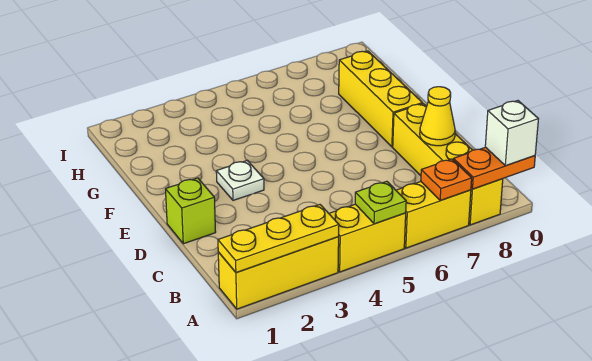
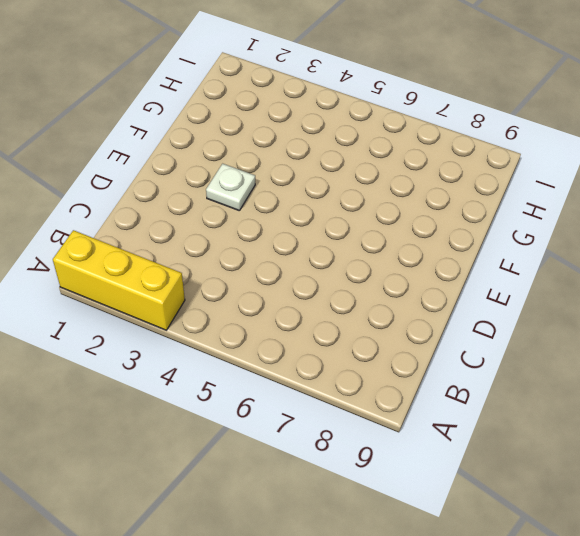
none -> yellow brick A4:A5 level 1
none -> yellow brick A6:A7 level 1
none -> yellow brick A8:D8 level 1

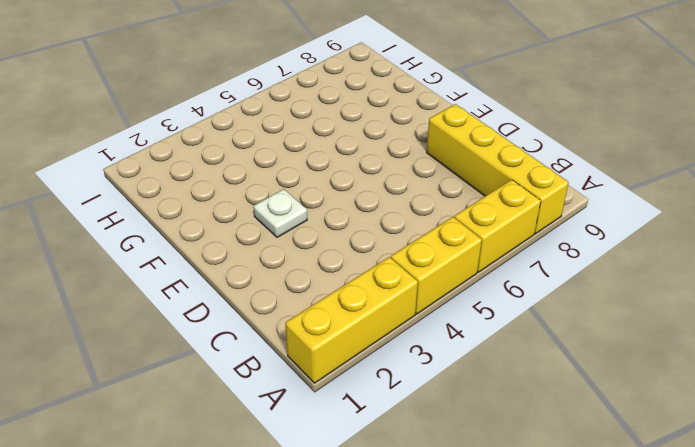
none -> lime brick D1 level 1
none -> yellow brick E8:G8 level 1
none -> yellow plate A1:A3 level 2

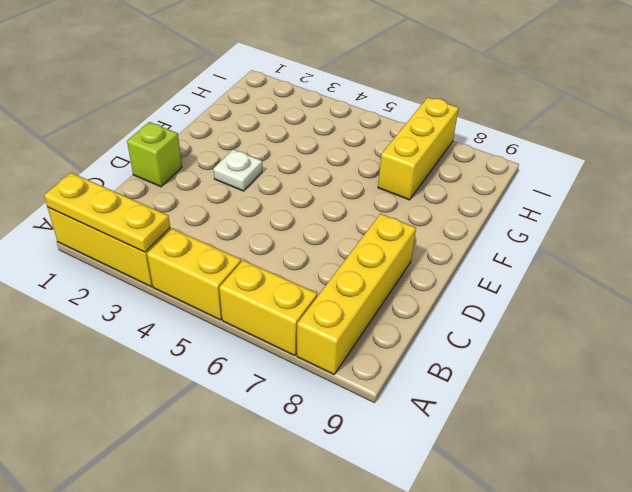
yellow brick G7:I7 level 1 -> yellow brick E8:G8 level 1
none -> lime plate A5 level 2
none -> orange plate A7 level 2
none -> orange plate A8:A9 level 2

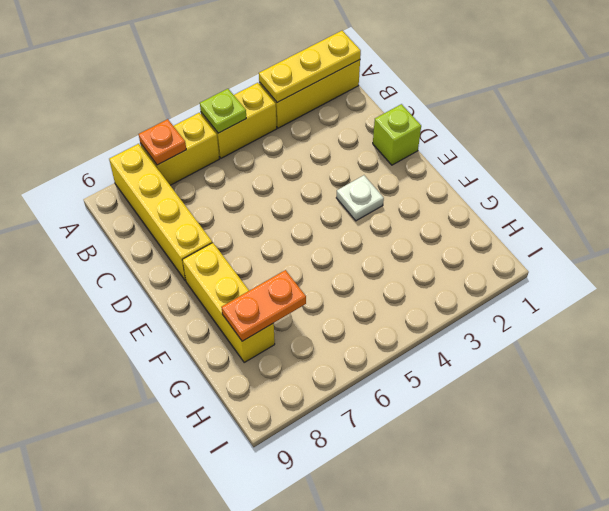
orange plate G7:G8 level 2 -> orange plate A8:A9 level 2
none -> yellow cone C8 level 2
none -> white brick A9 level 3

